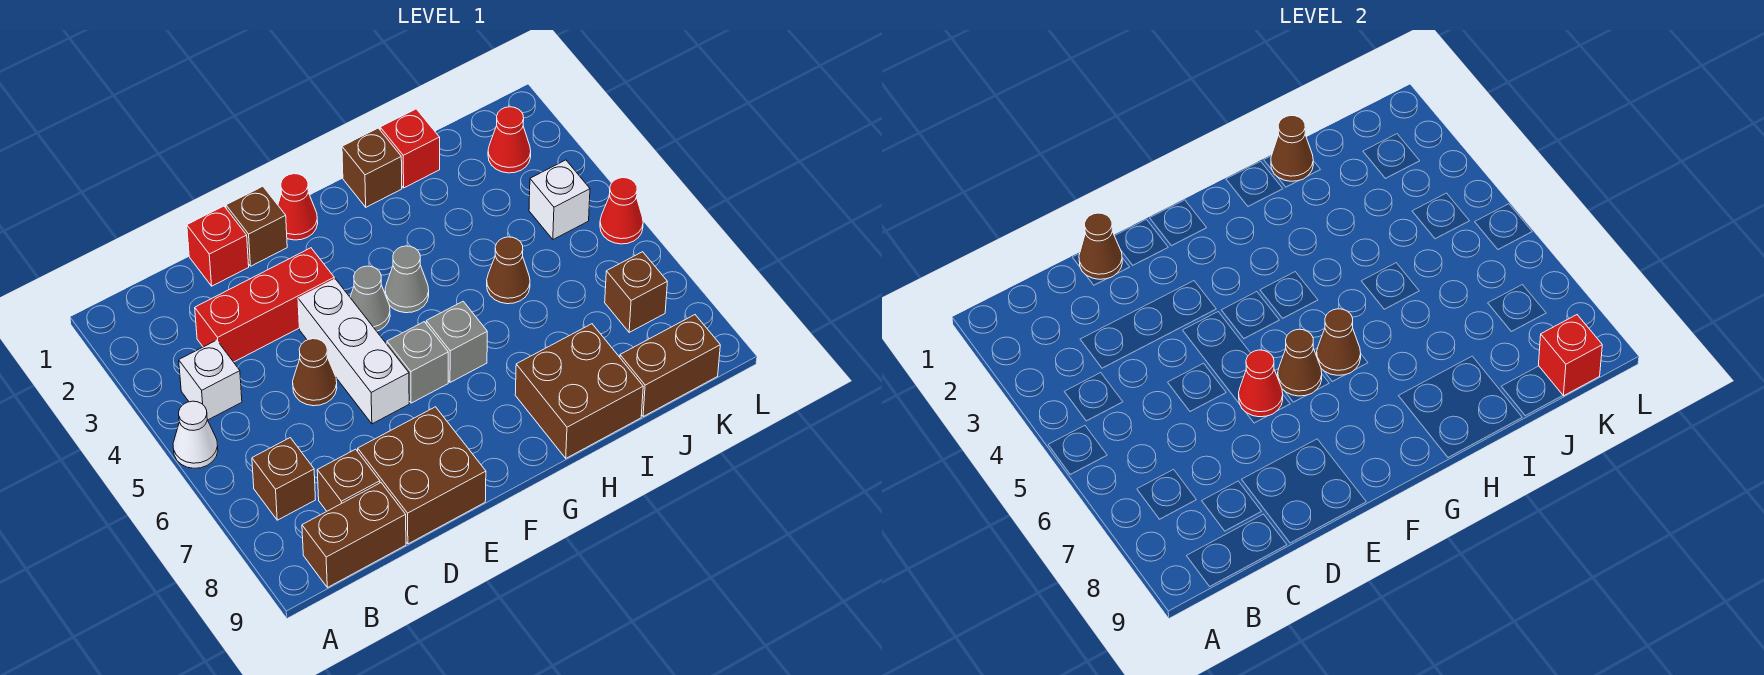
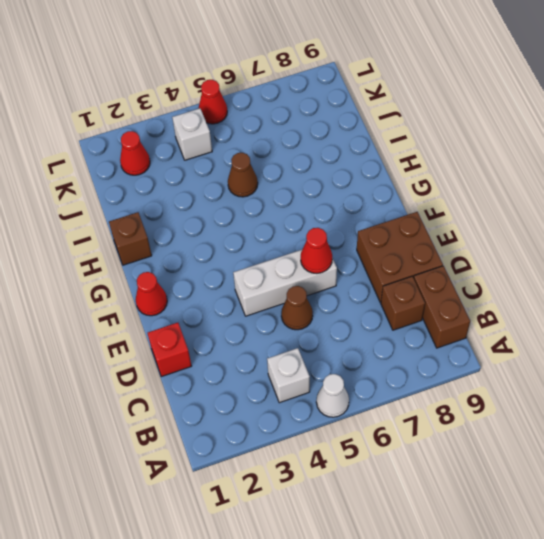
none -> brown brick B7 level 1
none -> red brick C3:E3 level 1
none -> brown brick E1 level 1
none -> grey cone F4 level 1

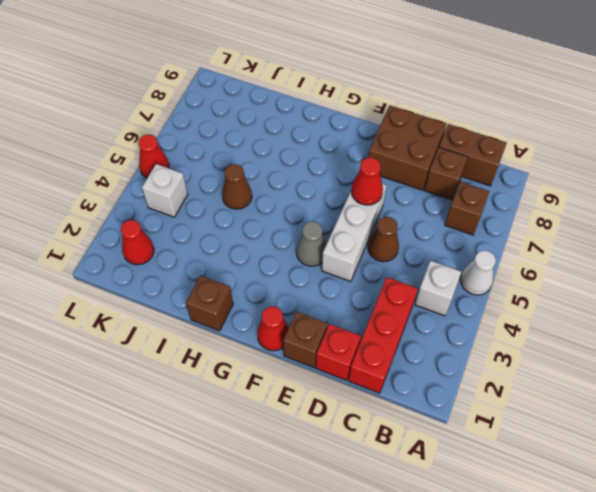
red brick C1:C3 level 1 -> red brick C3:E3 level 1
none -> grey brick F6 level 1
none -> grey cone G4 level 1
none -> grey brick G6 level 1
none -> brown brick H8:I9 level 1

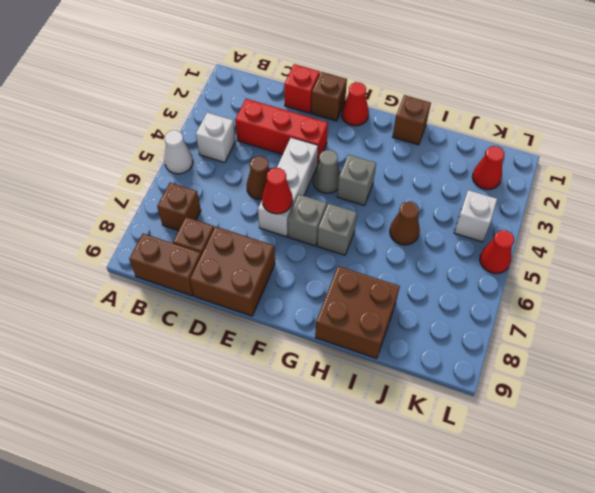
grey brick G4 level 1 -> grey cone G4 level 1
none -> red brick I1 level 1
none -> brown brick J9:K9 level 1
none -> brown brick K7 level 1
none -> brown cone D1 level 2

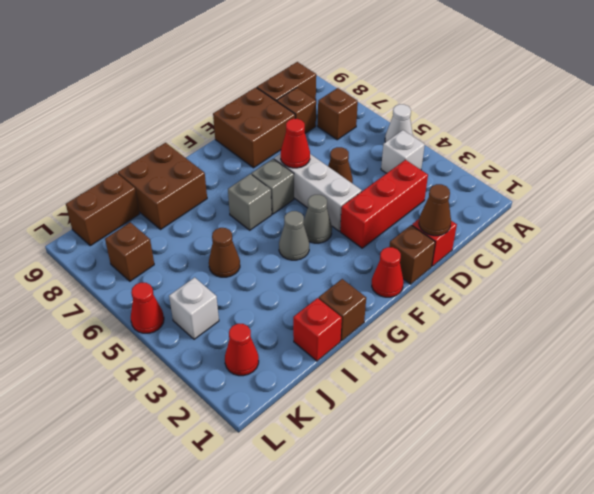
none -> brown cone F6 level 2
none -> brown cone G6 level 2
none -> brown cone I1 level 2
none -> red brick K9 level 2

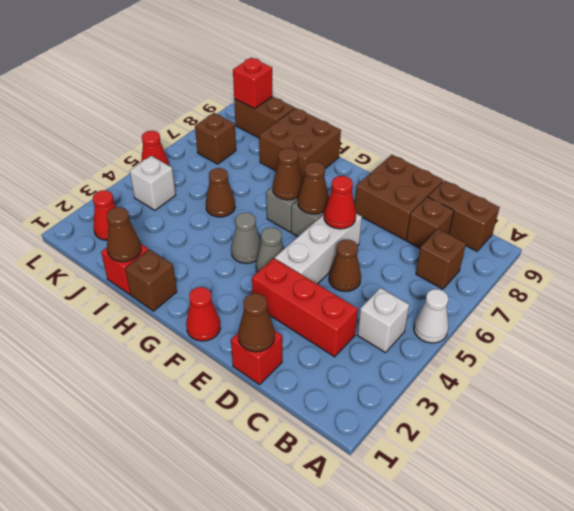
none -> brown brick E1 level 1

